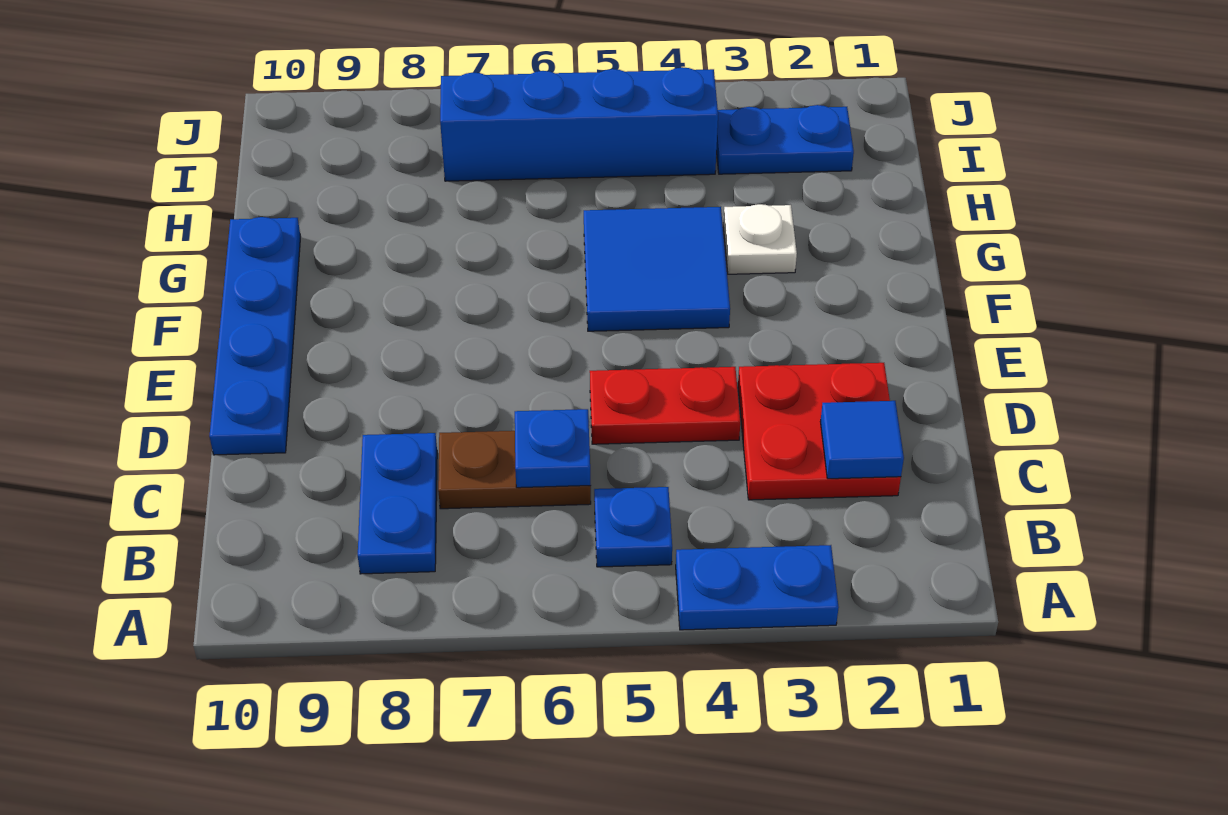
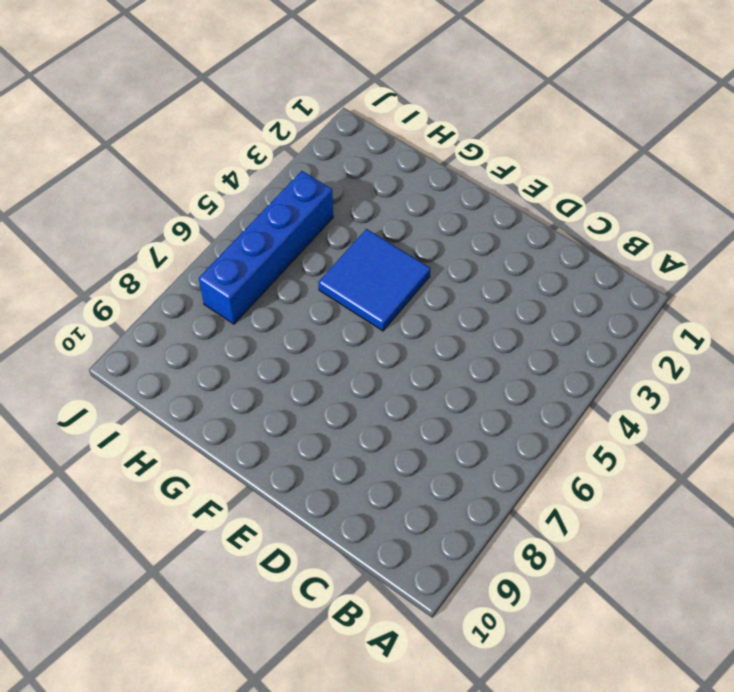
none -> blue plate A3:A4 level 1
none -> blue plate B5 level 1
none -> blue plate B8:C8 level 1

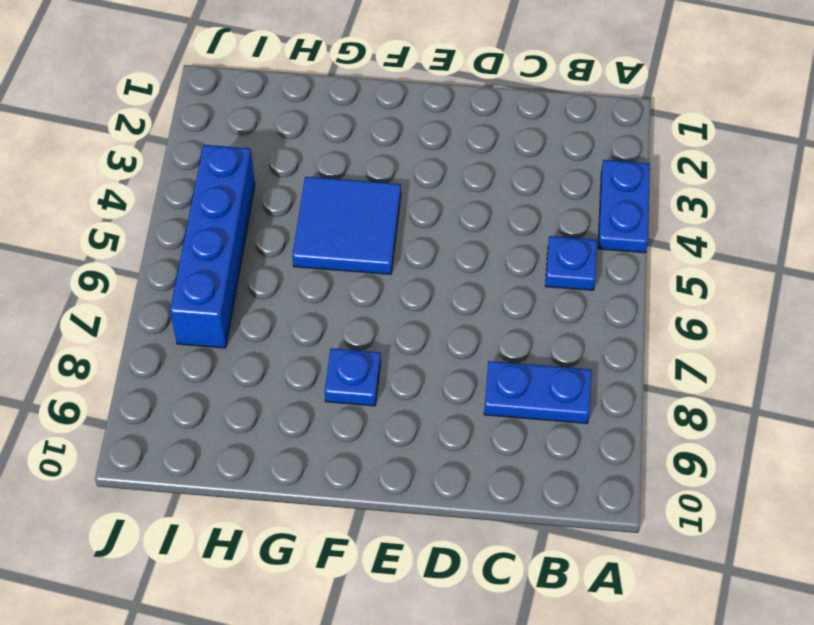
blue plate F8 level 1 -> blue plate C6 level 2
none -> red plate C2:D3 level 1
none -> brown plate C6:C7 level 1
none -> red plate D4:D5 level 1

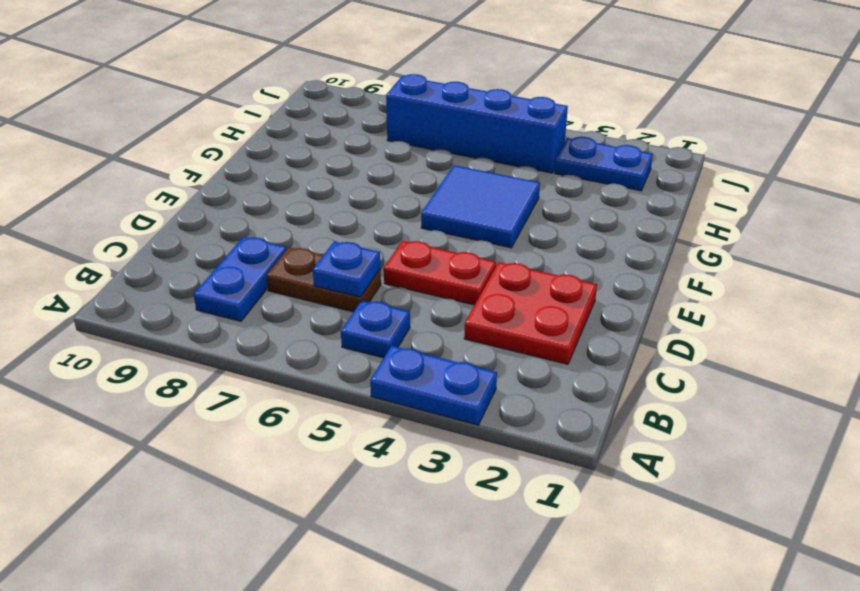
none -> blue plate D10:G10 level 1
none -> white plate G3 level 1
none -> blue tile C2 level 2

